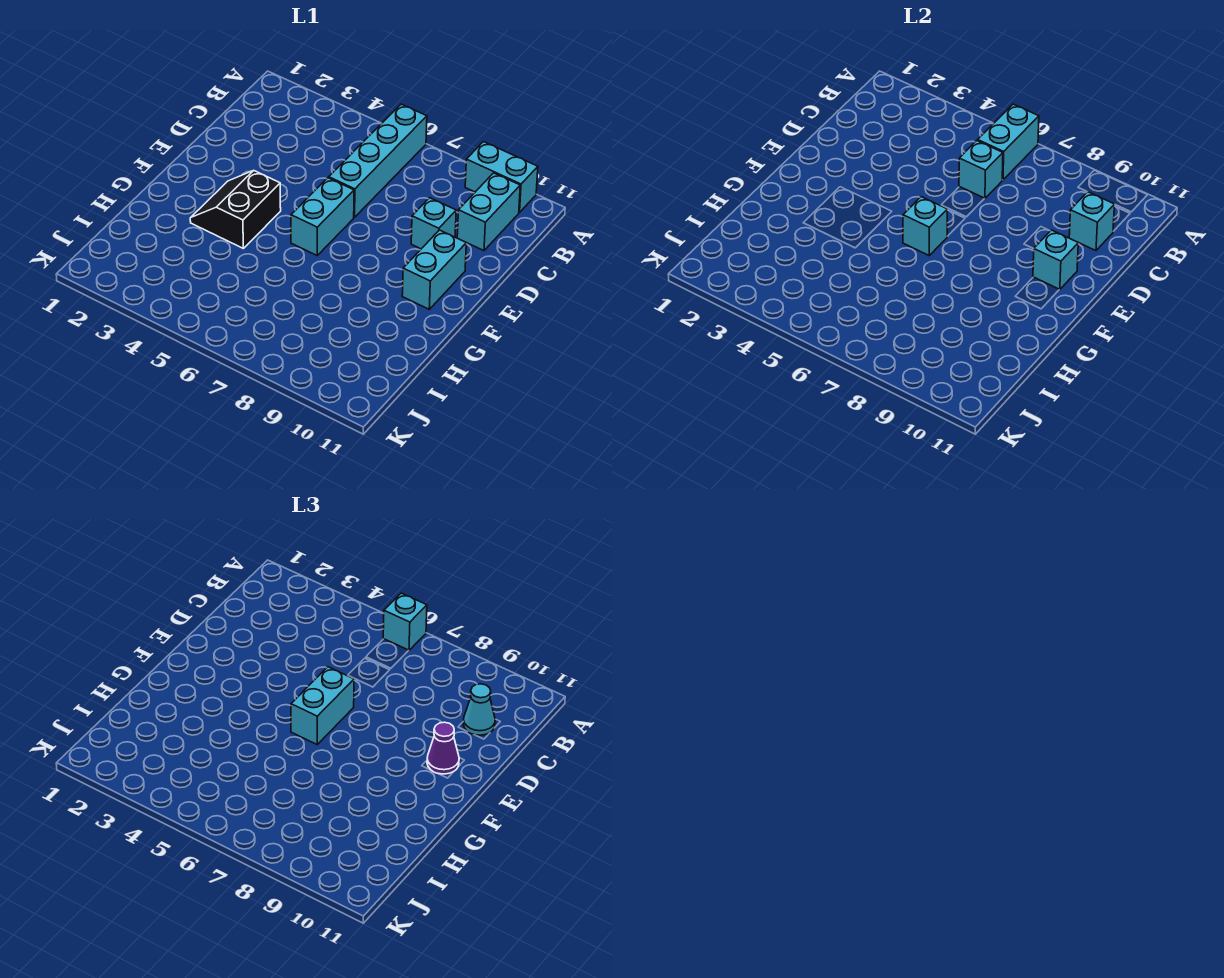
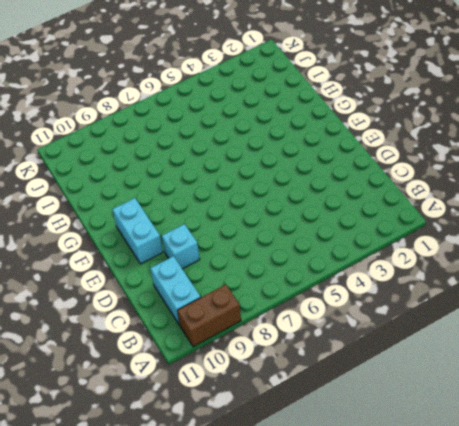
brown brick A9:A10 level 1 -> cyan brick A9:A10 level 1
none -> cyan brick A6:D6 level 1
none -> cyan brick E6:F6 level 1
none -> black slope F3:G4 level 1 top 4

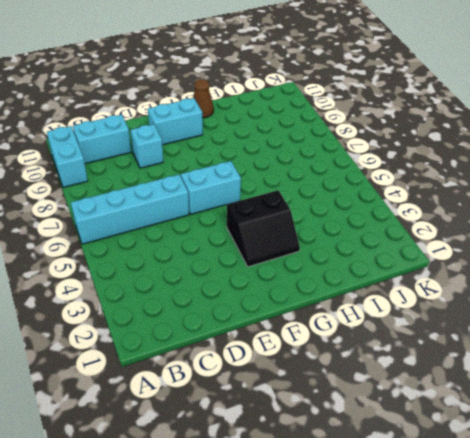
brown cone G11 level 1 -> none
none -> cyan brick A6:B6 level 2
none -> cyan brick C6 level 2
none -> cyan brick C10 level 2

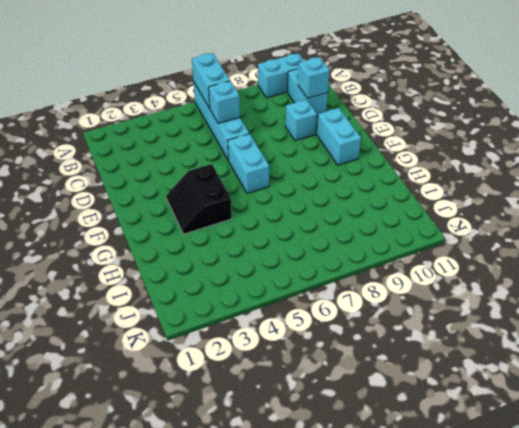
none -> cyan brick E10 level 2
none -> cyan brick F6 level 2
none -> cyan brick A6 level 3

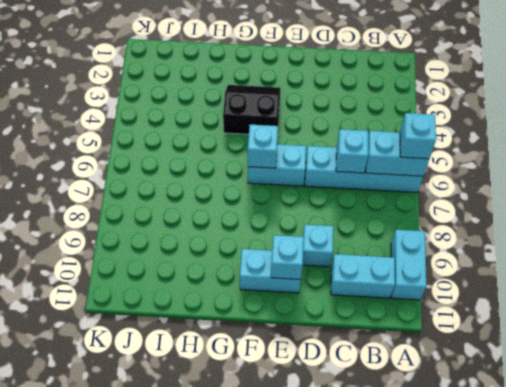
none -> cyan brick C10 level 2
none -> cyan cone C10 level 3
none -> cyan brick E6:F6 level 3

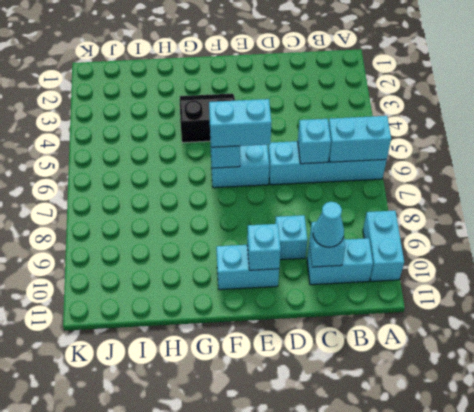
none -> cyan brick A6 level 3
none -> purple cone E10 level 3

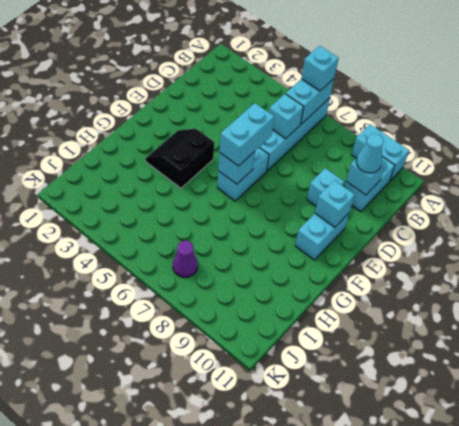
purple cone J7 level 1 -> purple cone E10 level 3

